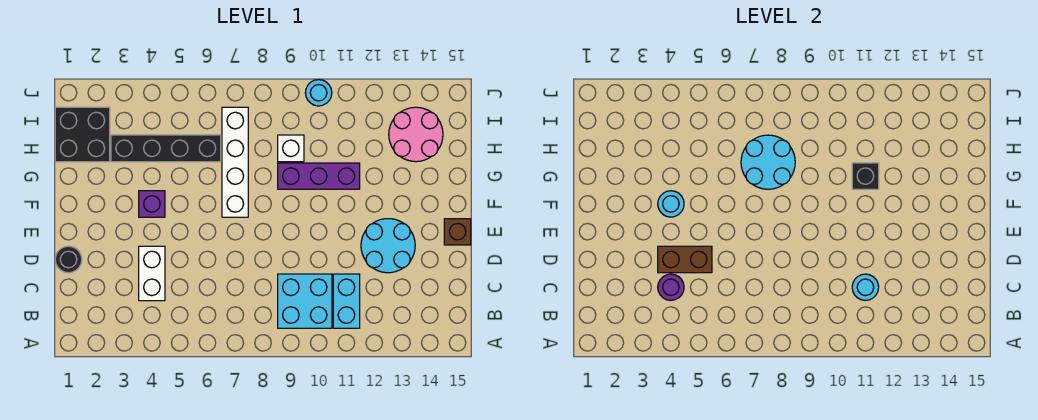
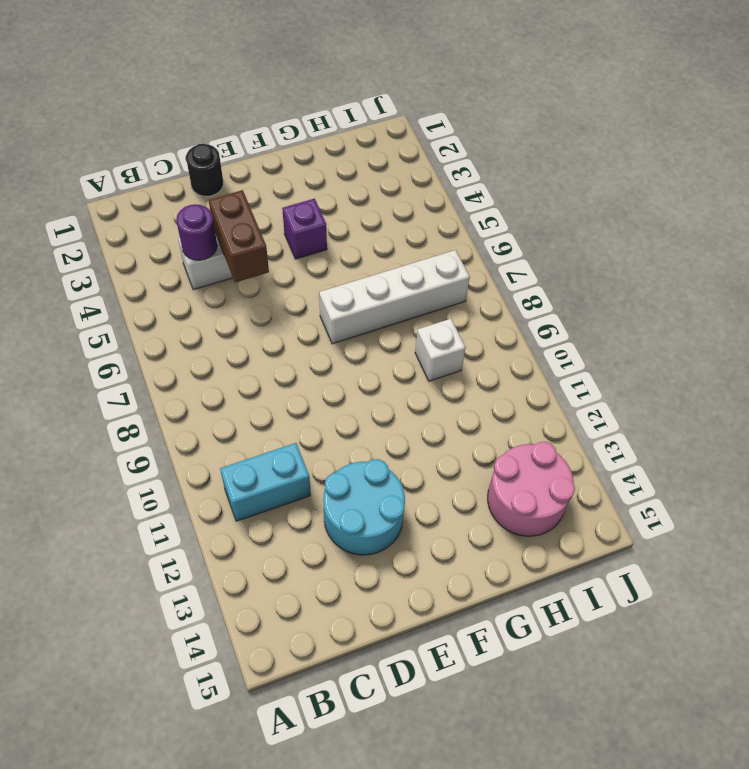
none -> cyan brick B9:C10 level 1
none -> brown brick E15 level 1
none -> purple brick G9:G11 level 1

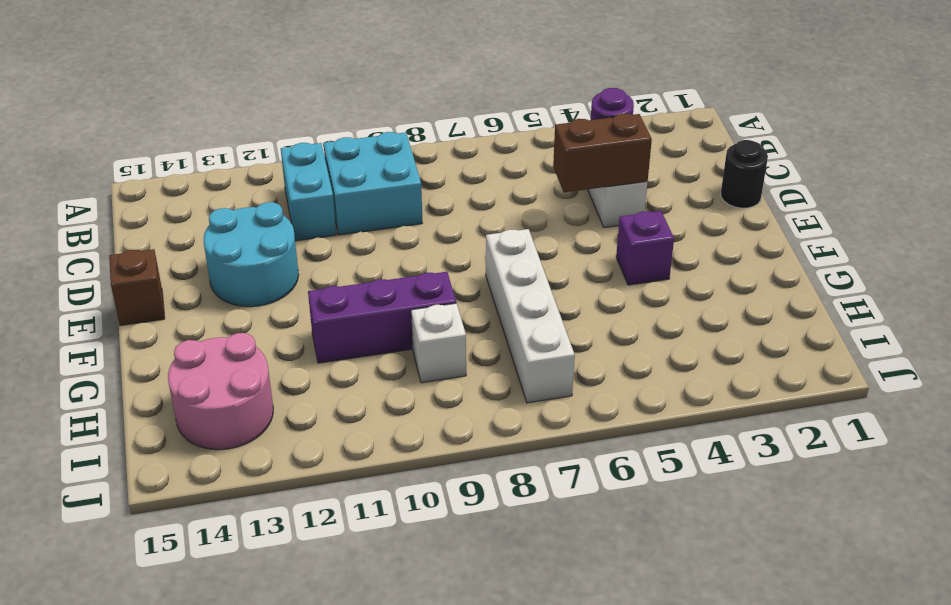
none -> black brick H1:I2 level 1
none -> black brick H3:H6 level 1
none -> cyan round brick J10 level 1

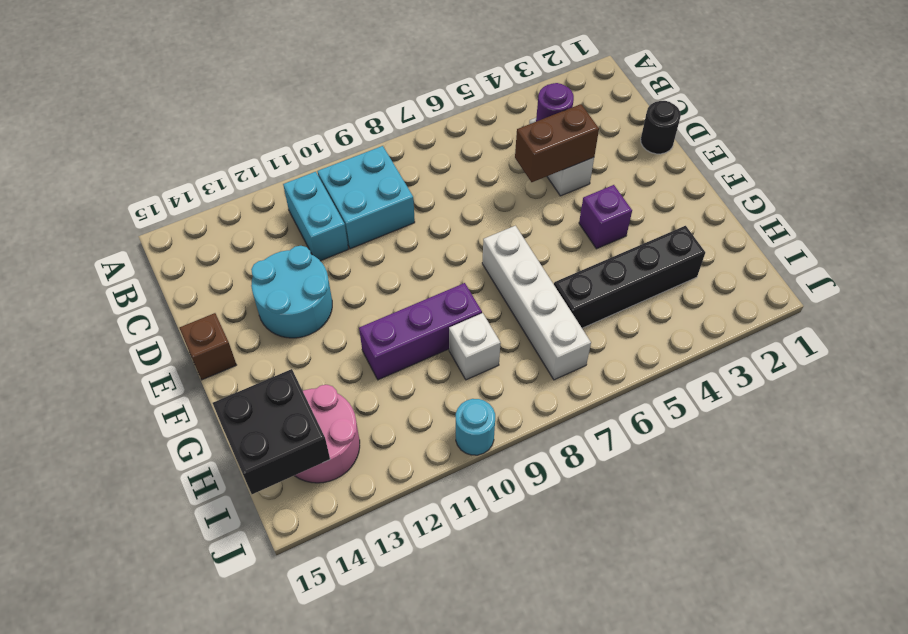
black brick H14:I15 level 2 -> black brick H1:I2 level 1
none -> cyan round brick C11 level 2
none -> cyan round brick F4 level 2
none -> cyan round brick G7:H8 level 2

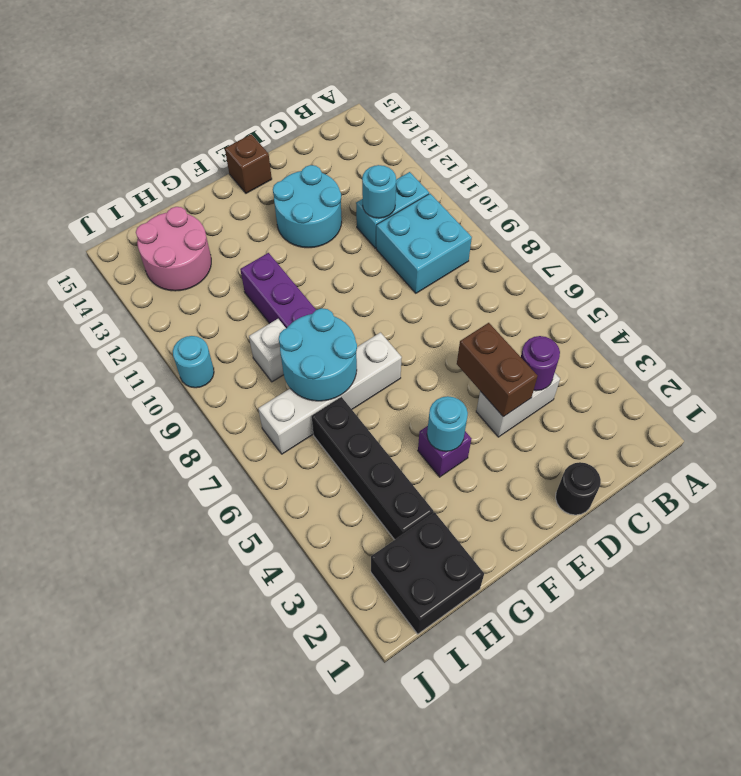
none -> black brick G11 level 2

